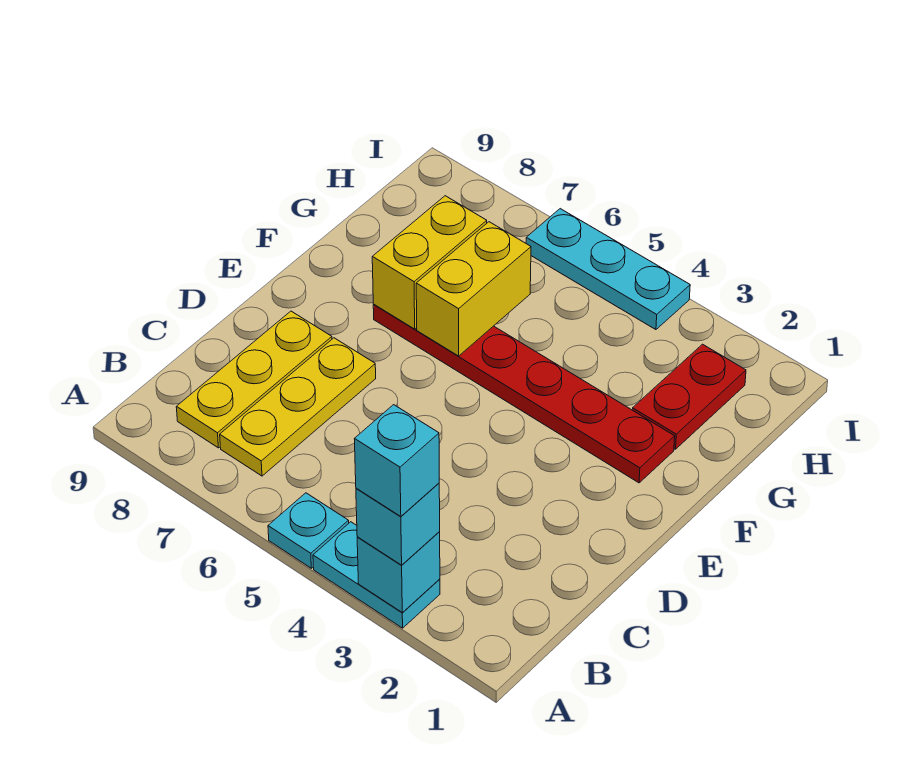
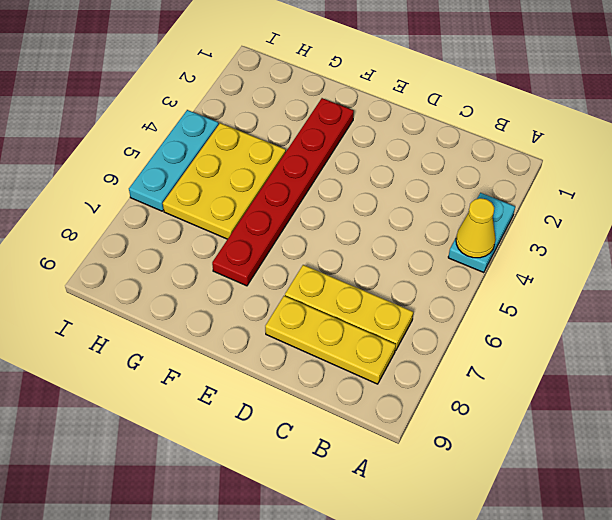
yellow cone A4 level 2 -> none
yellow plate G4:H6 level 1 -> none
none -> cyan plate A5 level 1
none -> red plate G2:H2 level 1
none -> cyan brick A3 level 2

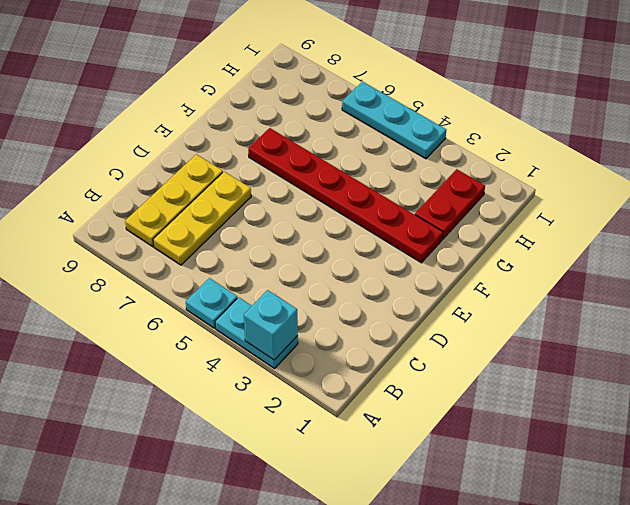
none -> yellow brick F6:G6 level 2
none -> yellow brick F7:G7 level 2
none -> cyan brick A3 level 3

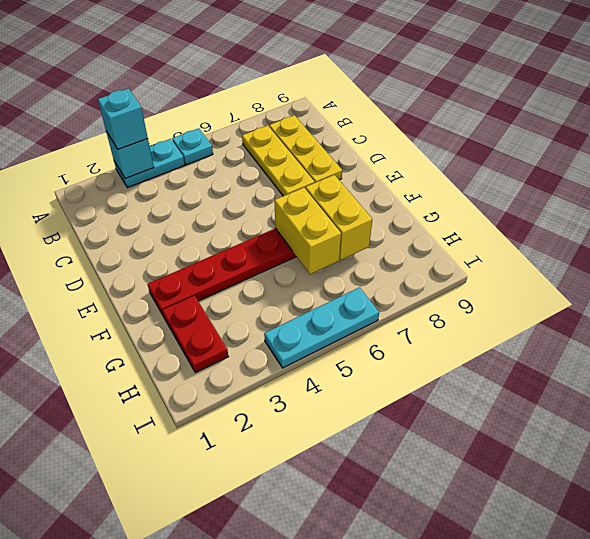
none -> cyan brick A3 level 4

